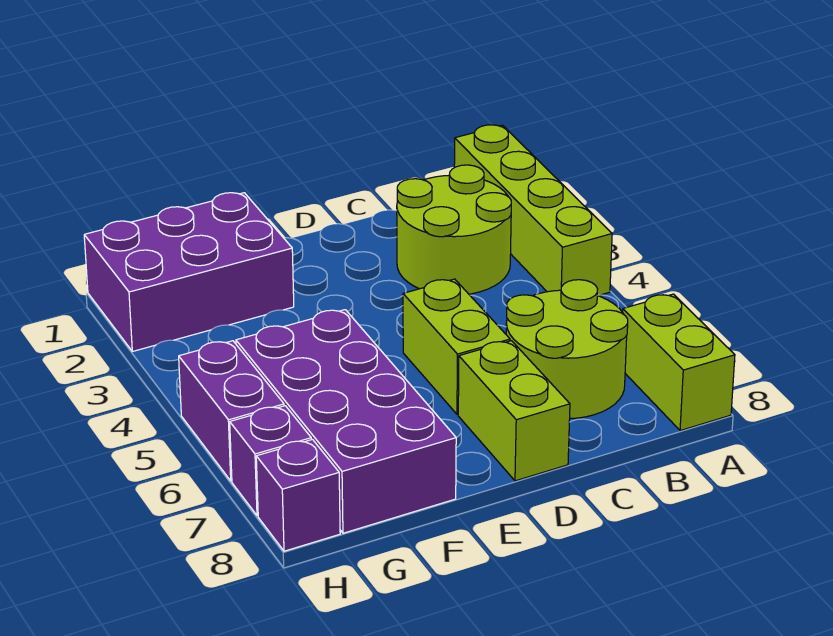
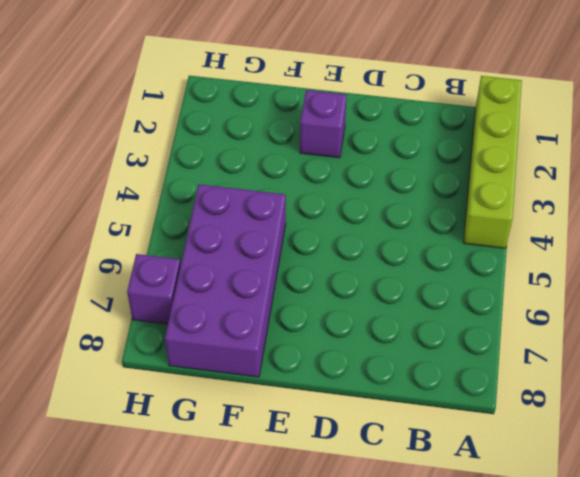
purple brick E2 level 1 -> purple brick H8 level 1
none -> lime brick A7:A8 level 1
none -> lime round brick B2:C3 level 1

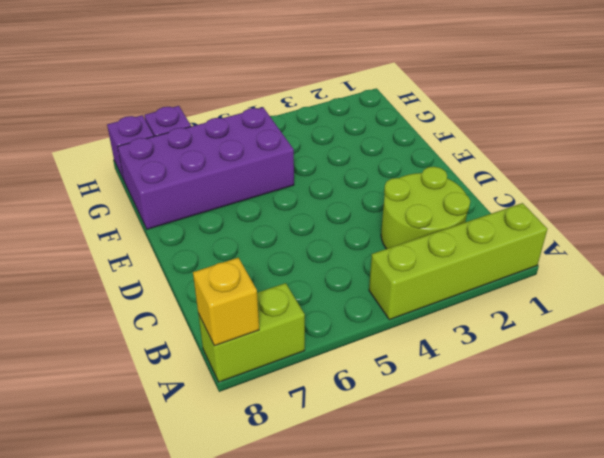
yellow brick A8 level 2 -> none
none -> lime round brick B6:C7 level 1
none -> lime brick D5:D6 level 1

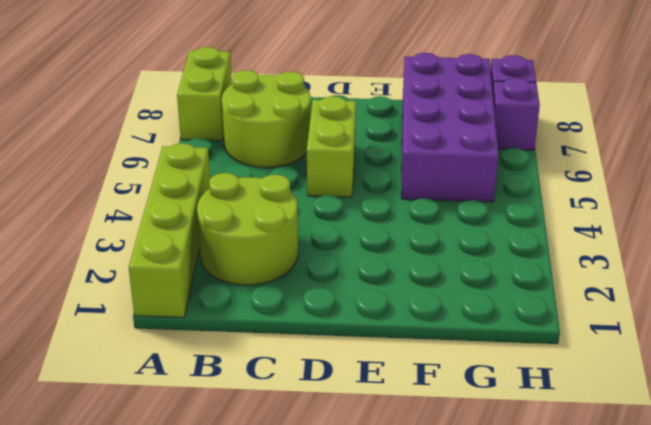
none -> lime brick D7:D8 level 1
none -> purple brick F1:H2 level 1

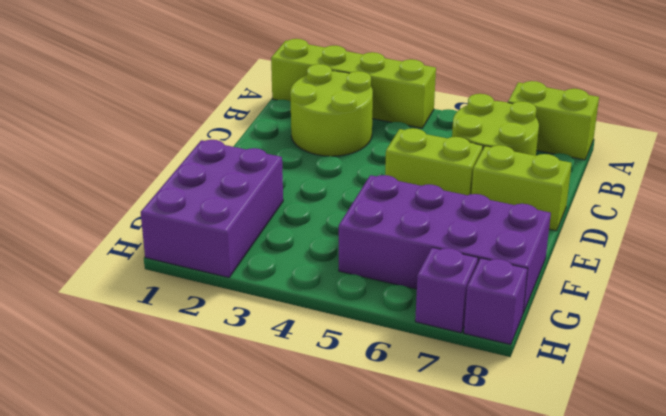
none -> purple brick H5:H6 level 1

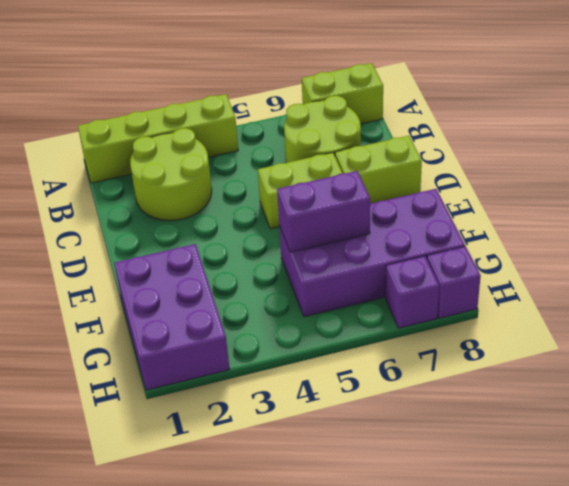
purple brick F5:F6 level 2 -> purple brick H5:H6 level 1

